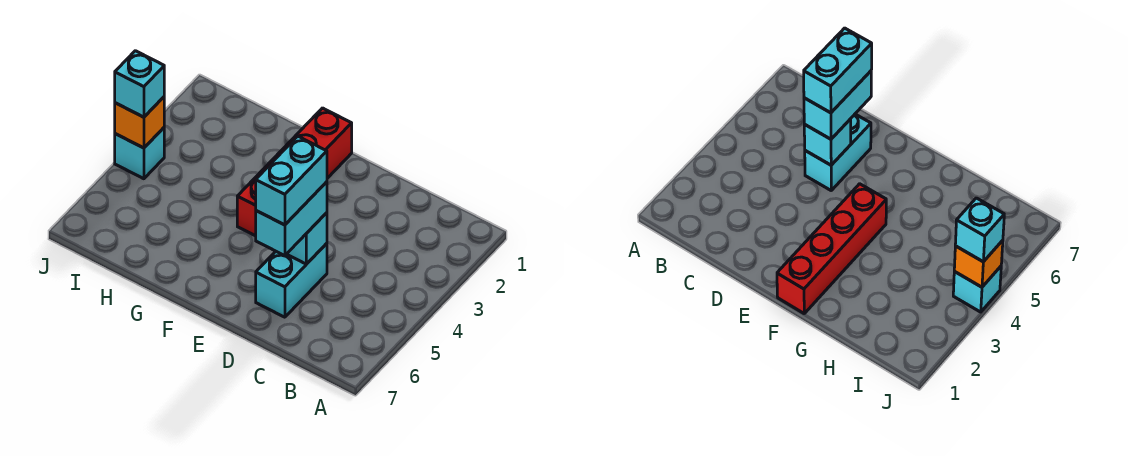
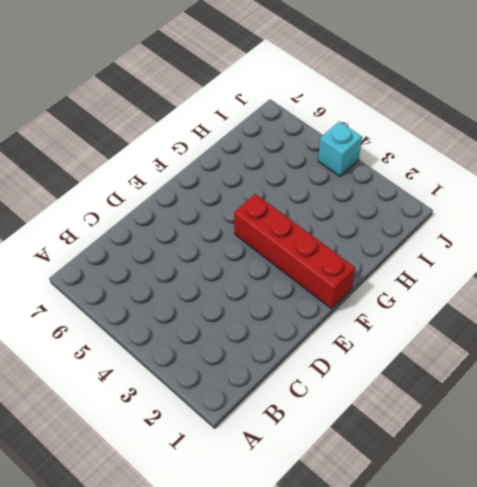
none -> cyan brick D5:D6 level 1
none -> cyan brick D5 level 2

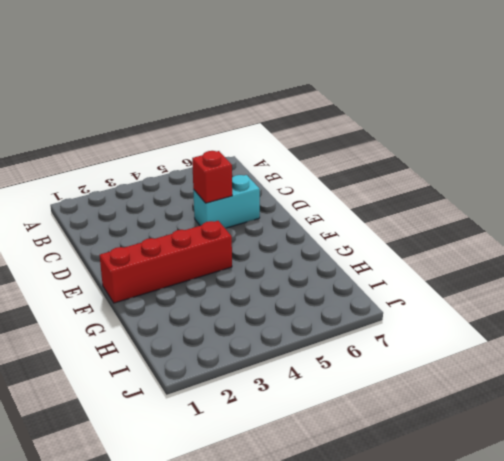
red brick D5 level 2 -> cyan brick D5 level 2
none -> cyan brick J4 level 1
none -> orange brick J4 level 2

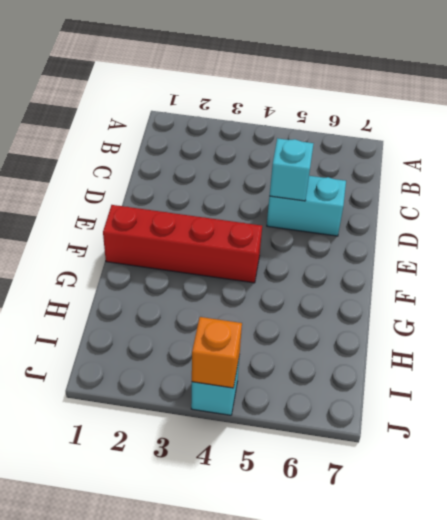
none -> cyan brick D5:D6 level 3
none -> cyan brick J4 level 3

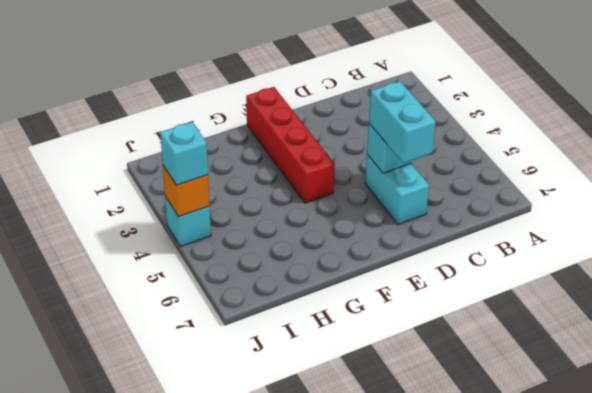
none -> cyan brick D5:D6 level 4

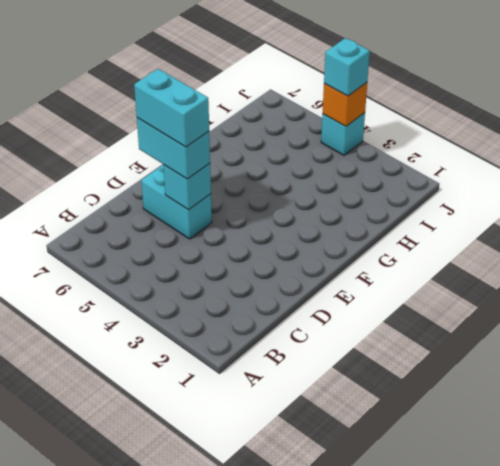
none -> red brick F1:F4 level 1

